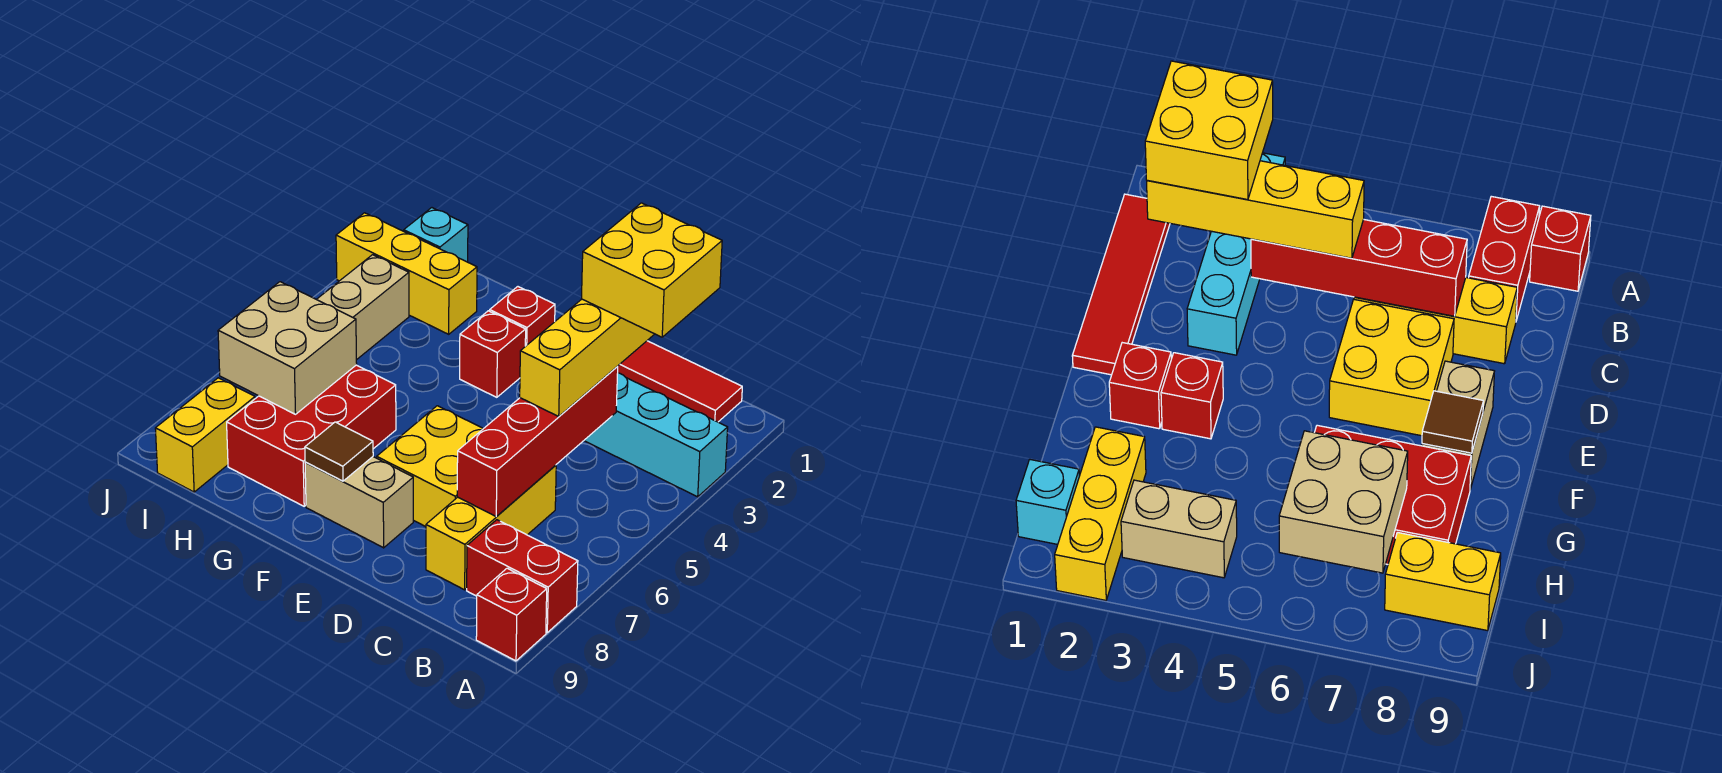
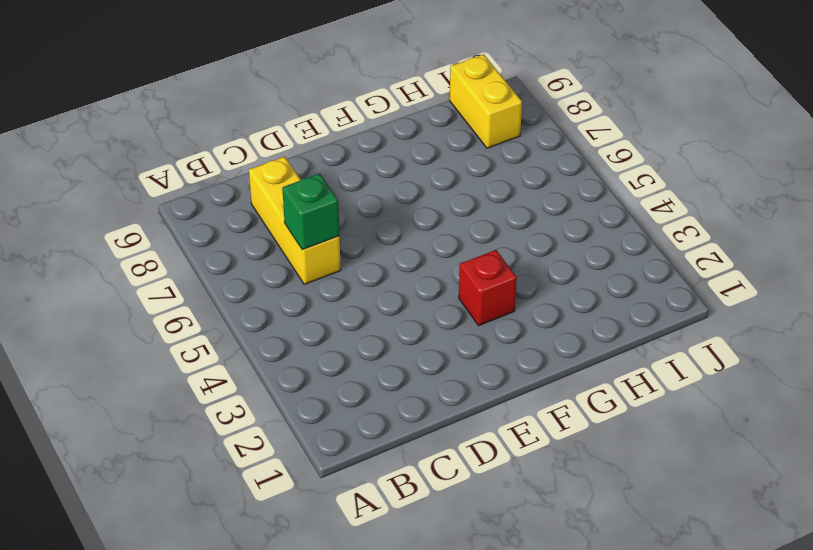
green brick C6 level 2 -> red brick C4:C7 level 2
none -> cyan brick A3:D3 level 1
none -> red brick A8:B8 level 1
none -> red brick A9 level 1

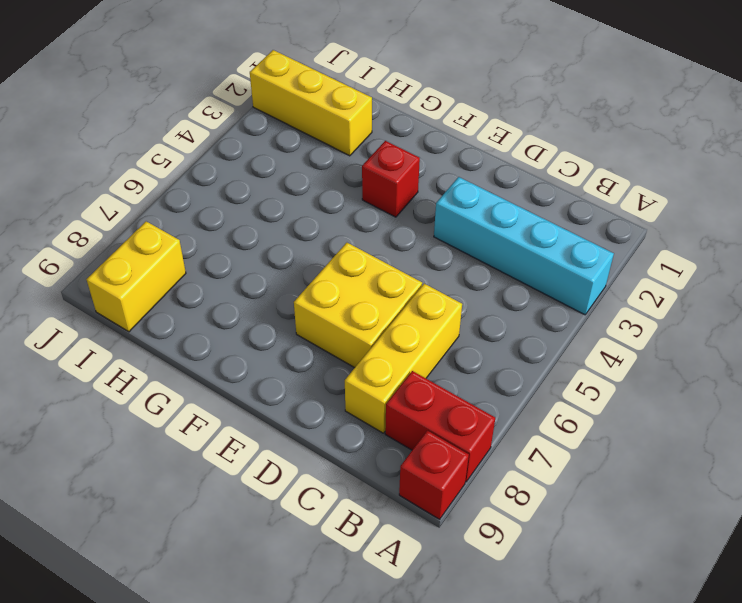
none -> red tile B1:E1 level 1
none -> tan brick E8:F8 level 1
none -> red brick F2 level 1

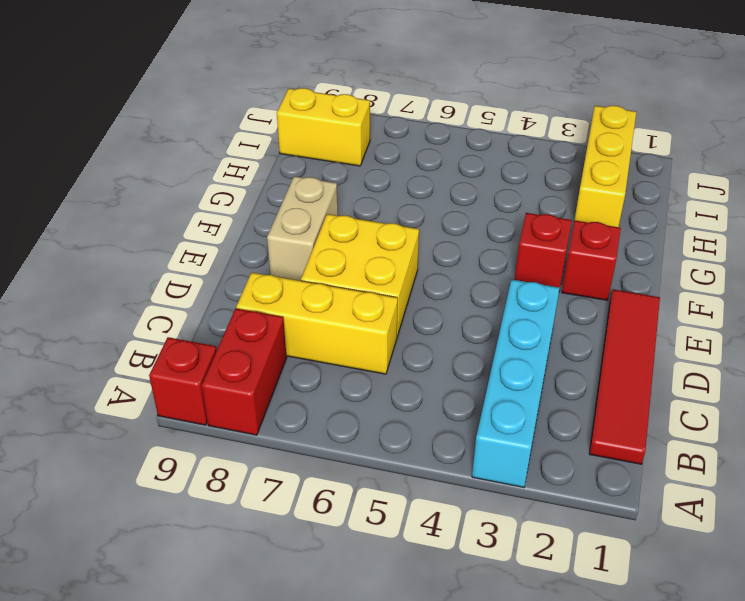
none -> red brick G6:H8 level 1
none -> cyan brick I1 level 1
none -> tan brick I3:I4 level 1

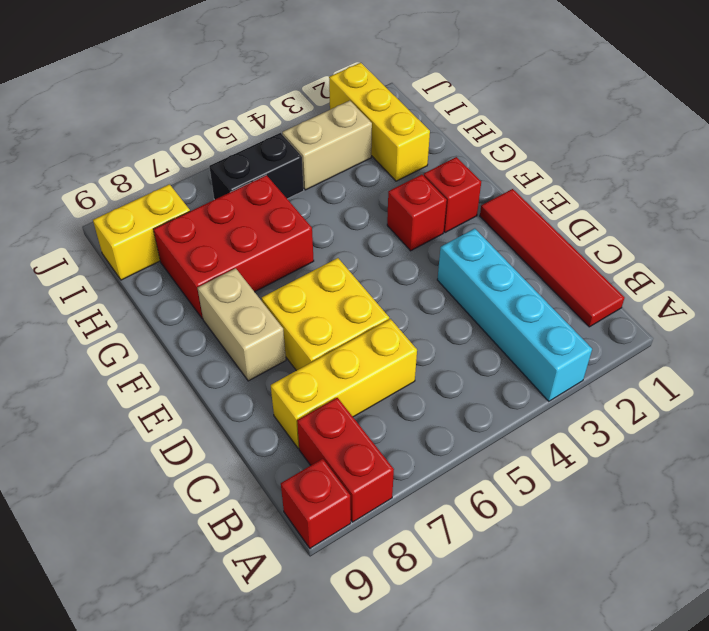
black brick I5:I6 level 1 -> none
none -> cyan brick I1 level 1
none -> red brick C4:C7 level 2
none -> brown tile F8 level 2

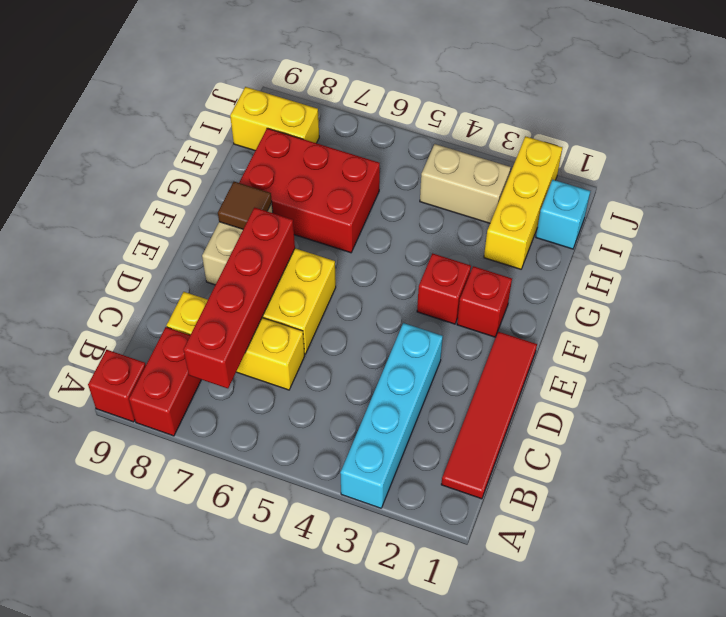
red brick B7:E7 level 2 -> red brick C4:C7 level 2
none -> tan brick H6:I7 level 2
none -> yellow brick C2:C5 level 3
none -> yellow brick B2:C3 level 4

